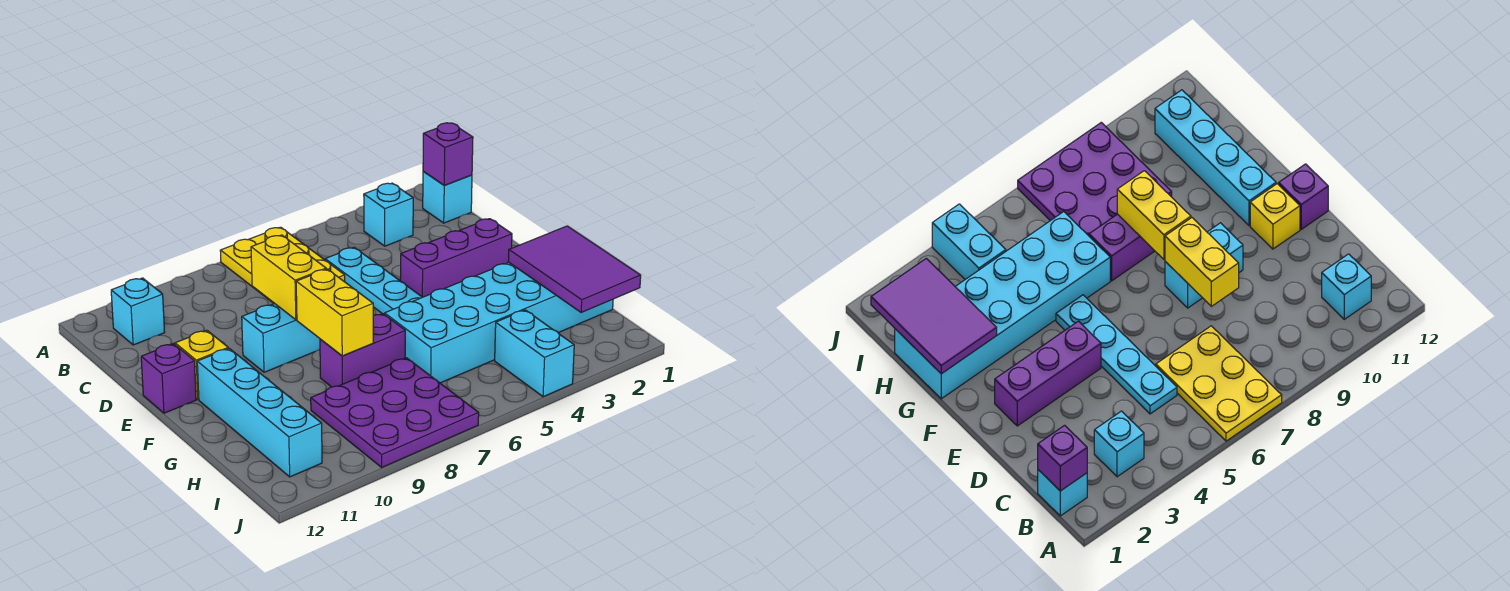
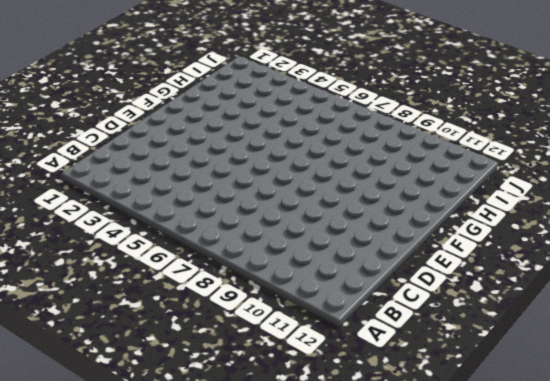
none -> yellow plate A6:C7 level 1
none -> cyan brick B1 level 1
none -> cyan brick B3 level 1

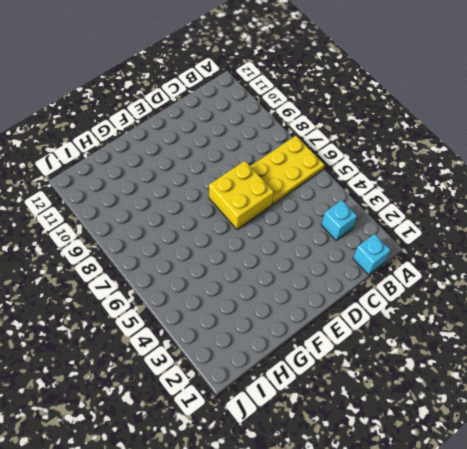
yellow brick D6:E7 level 1 -> none
none -> cyan brick B11 level 1
none -> cyan plate C5:F5 level 1
none -> purple brick E2:E4 level 1

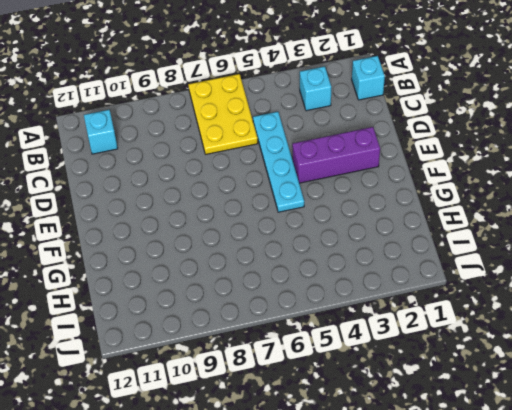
none -> cyan brick E8:E9 level 1
none -> yellow brick E11 level 1
none -> purple brick E12 level 1

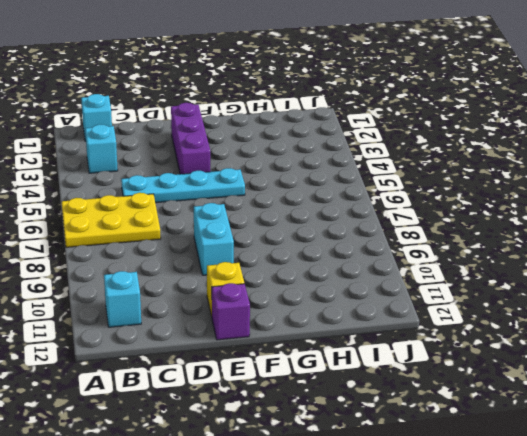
none -> cyan brick F11:I11 level 1
none -> cyan brick G1:H6 level 1
none -> purple brick G7:G8 level 1

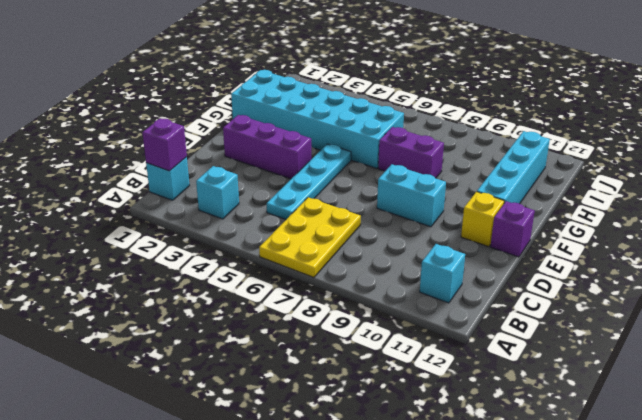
none -> purple plate H7:J9 level 1
none -> cyan brick I4:J4 level 1
none -> yellow brick D8:E8 level 2

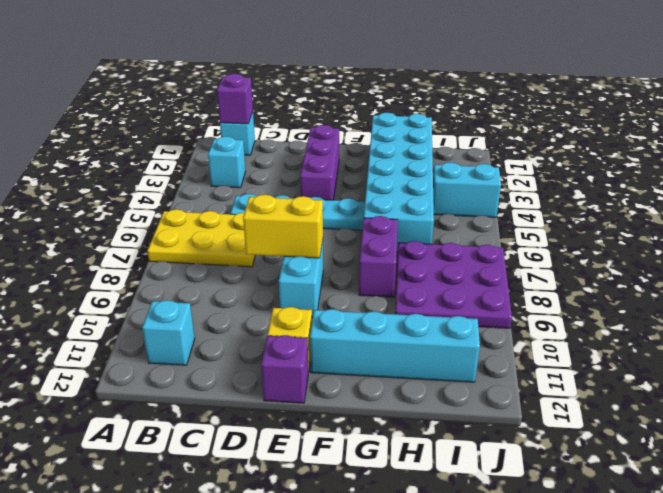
none -> yellow brick F8:G8 level 2
none -> purple tile G1:I2 level 2

